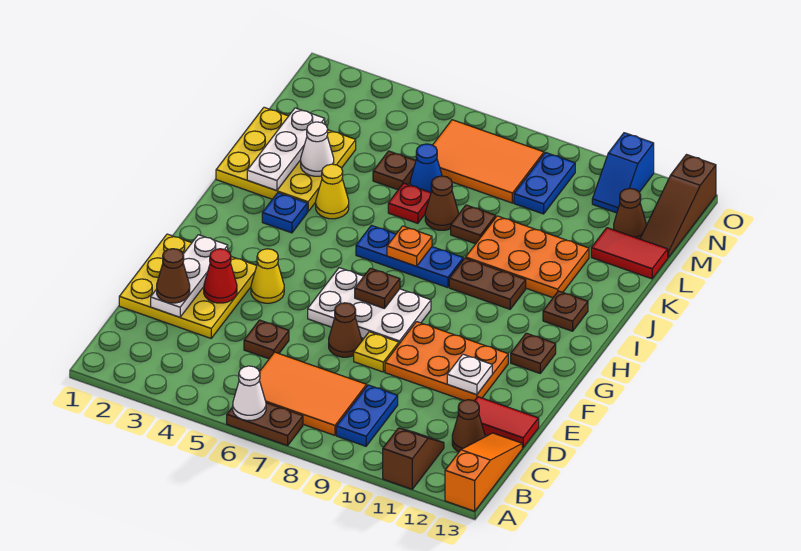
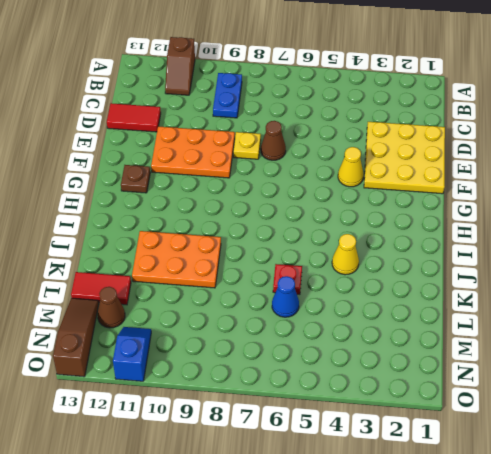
none -> brown plate A6:A7 level 1
none -> orange slope A13:C13 level 1 top A
none -> orange tile B6:C8 level 1
none -> brown cone C12 level 1

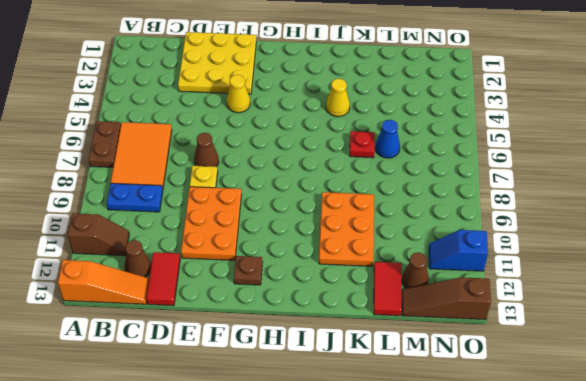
none -> brown plate D5 level 1
none -> white plate F6:G8 level 1
none -> blue plate I3 level 1
none -> blue plate I6:I8 level 1

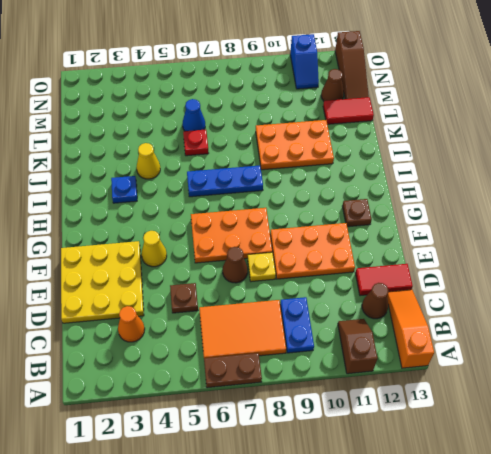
orange cone C3 level 1 -> none
orange plate F6:G8 level 1 -> white plate F6:G8 level 1
none -> brown plate I9:I10 level 1
none -> brown plate I12 level 1
none -> yellow plate J1:L3 level 1
none -> brown cone K7 level 1

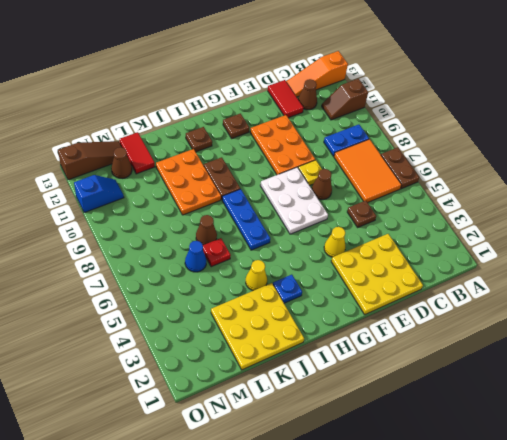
none -> brown plate K8 level 1
none -> brown plate L5 level 1
none -> orange tile M6:N8 level 1
none -> blue plate M9:N9 level 1

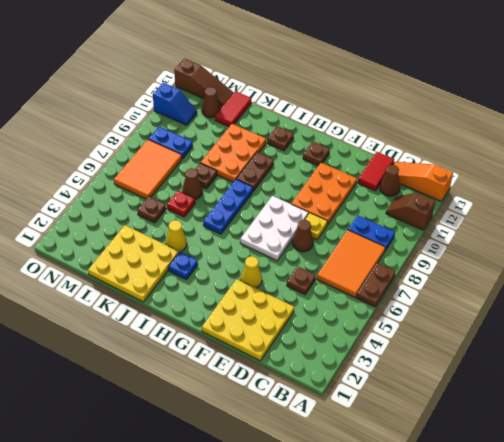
none -> blue cone L6 level 1
none -> white cone A6 level 2
none -> white plate D2:F2 level 2
none -> red cone E3 level 2

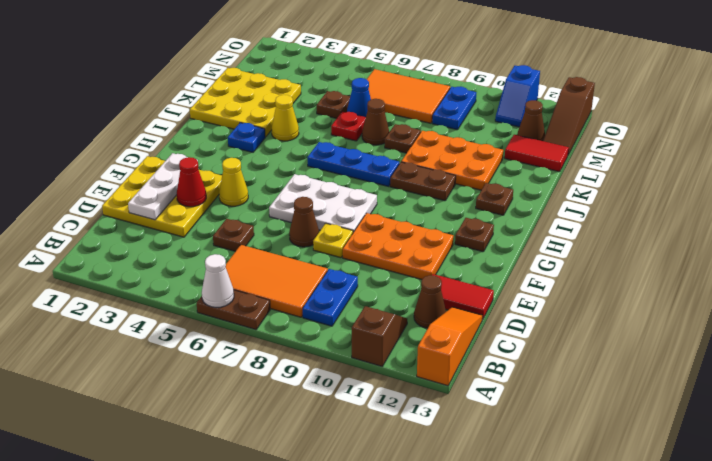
none -> white plate E11 level 2
none -> brown plate G7 level 2
none -> orange plate I7 level 2
none -> white plate J2:L2 level 2

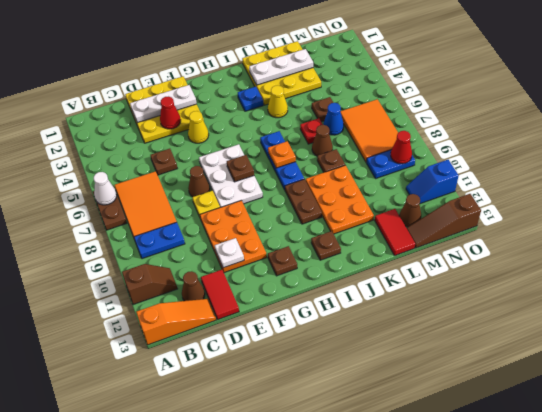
red cone N9 level 2 -> none
none -> white cone K3 level 2
none -> brown cone D2 level 3

